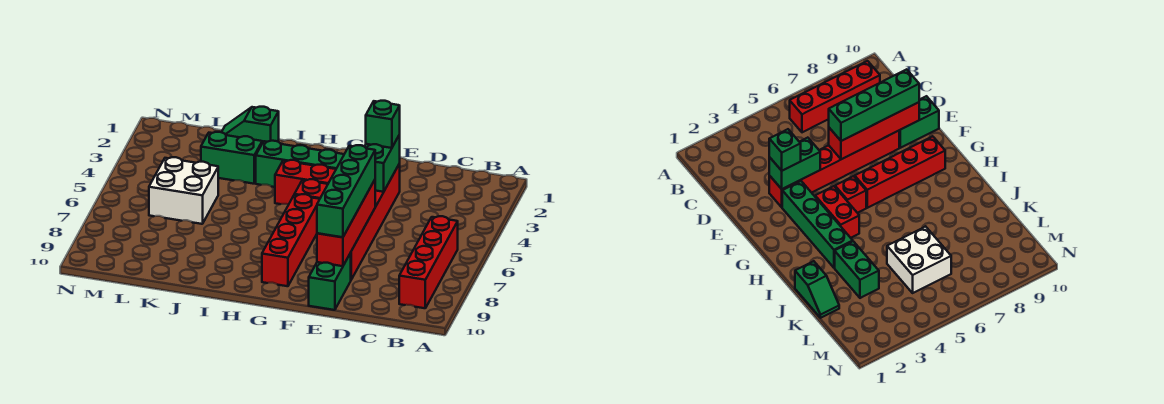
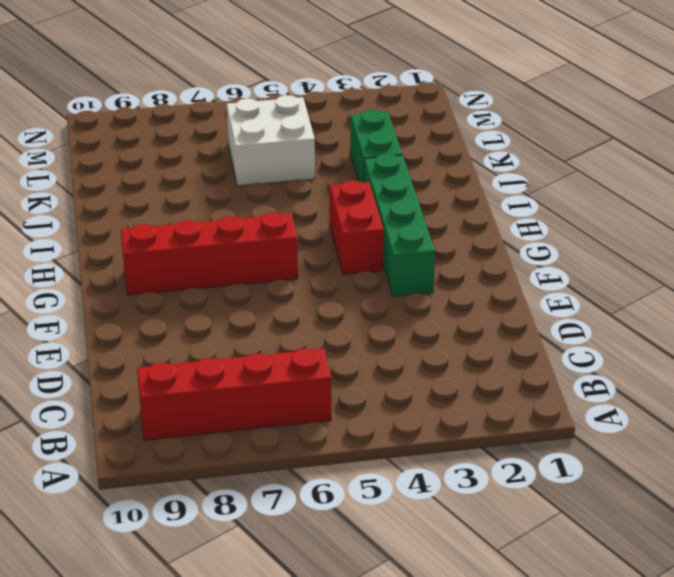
none -> red brick E3:E8 level 1
none -> green brick E9:E10 level 1
none -> red brick G5 level 1

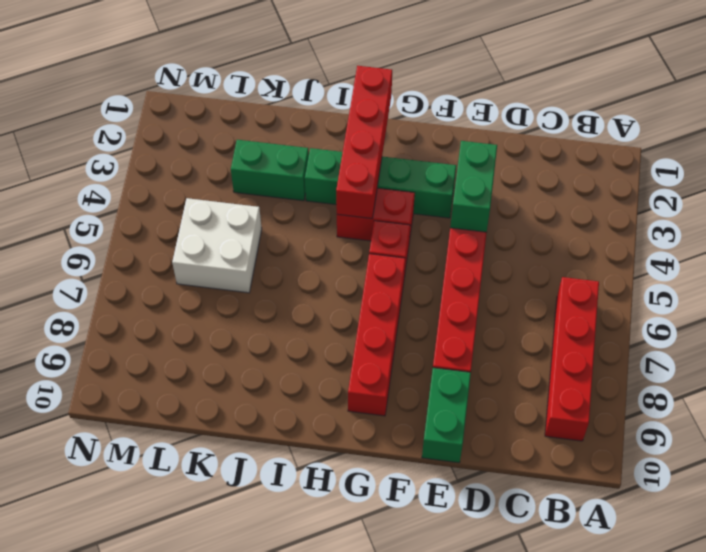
red brick H1:H4 level 2 -> red brick E6:E9 level 2
none -> green slope J1:K1 level 1 top J
none -> green brick E3 level 3
none -> green brick E6:E9 level 3

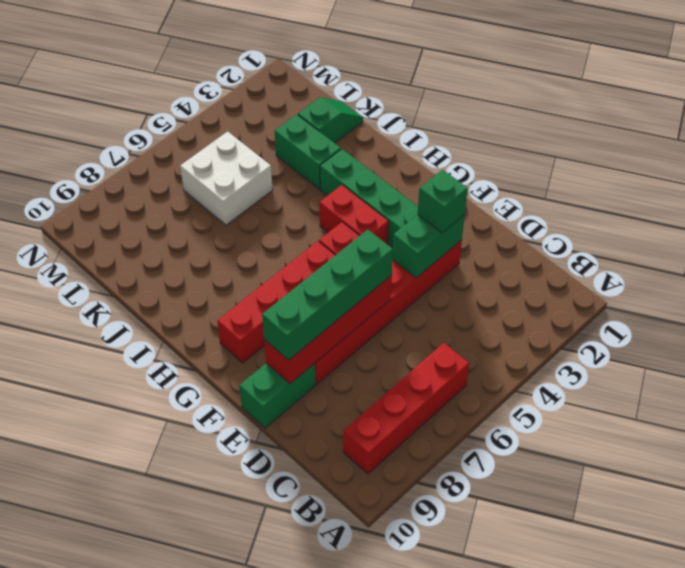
green slope K1:K2 level 1 top 2 -> green slope J1:K1 level 1 top J

